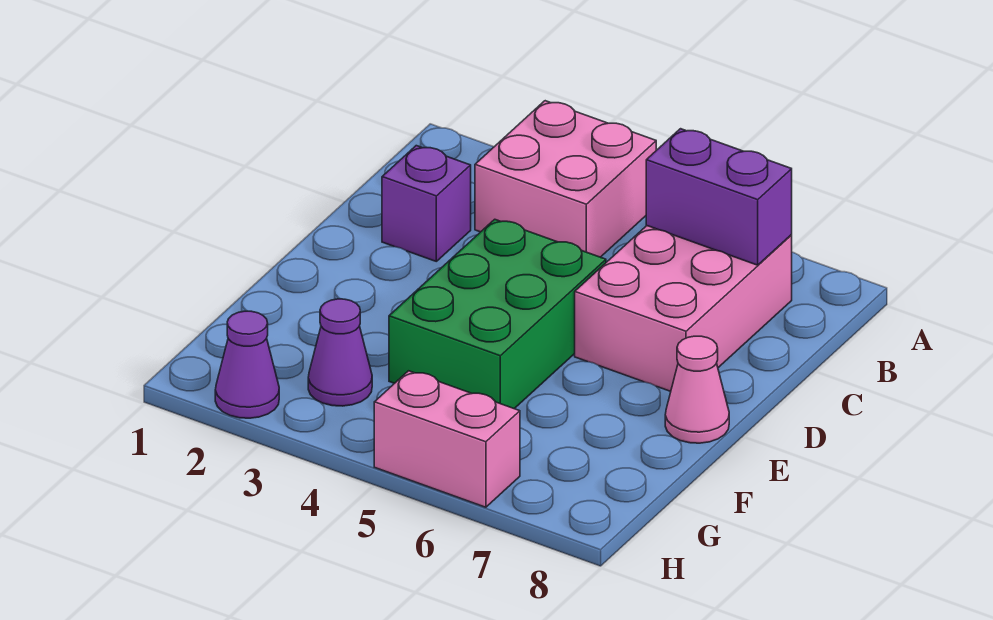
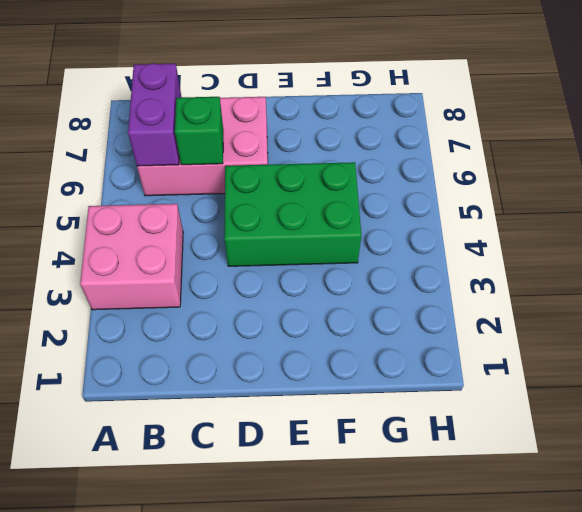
green brick C6 level 2 -> none
none -> purple brick C2 level 1
none -> pink cone E8 level 1

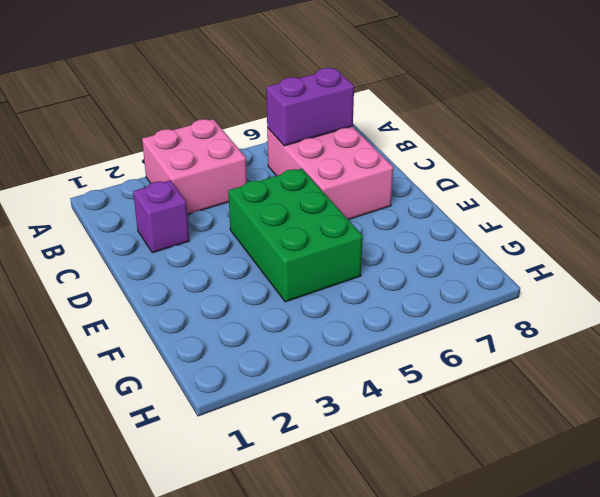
none -> pink cone E8 level 1
none -> purple cone G3 level 1

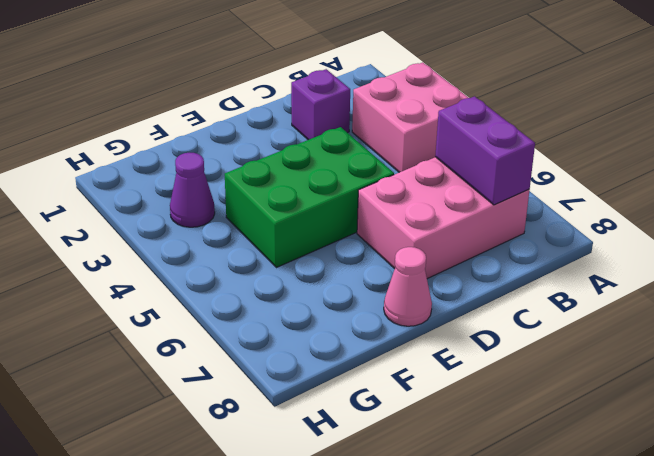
none -> purple cone H2 level 1
none -> pink brick H5:H6 level 1

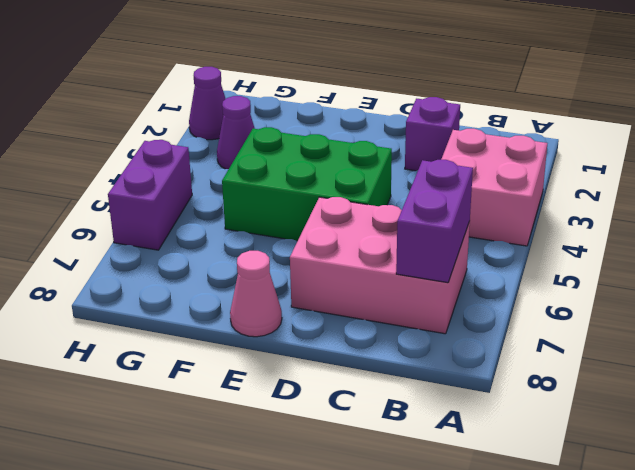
purple brick H5:H6 level 1 -> pink brick H5:H6 level 1

